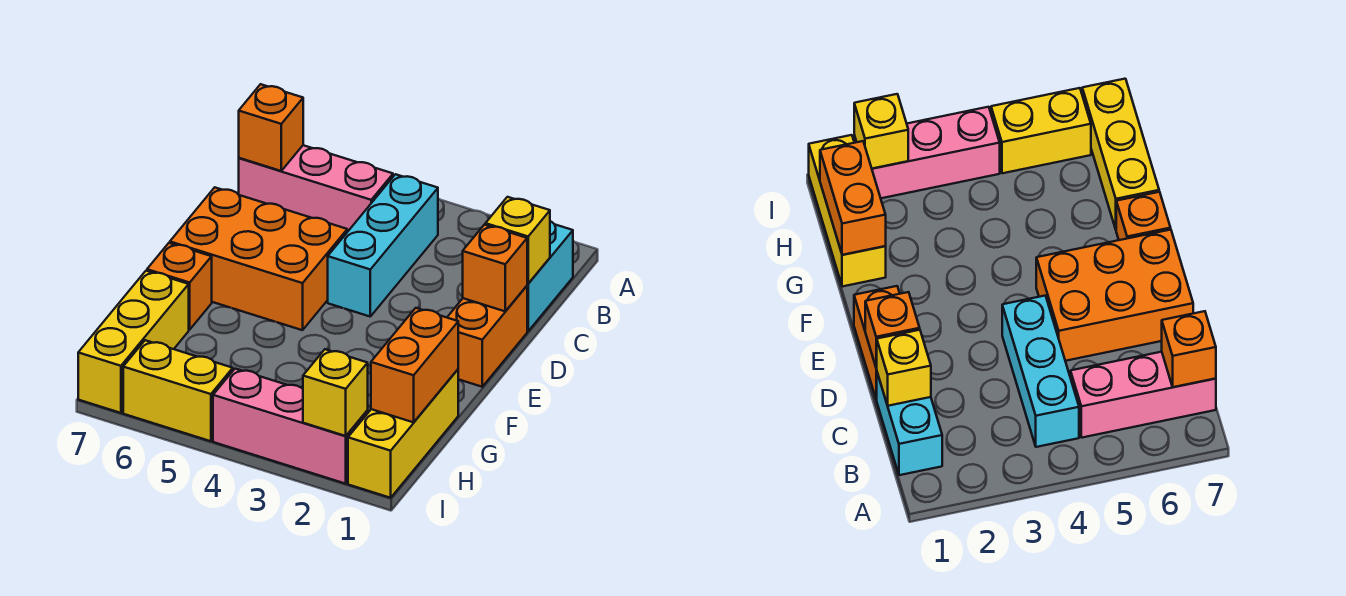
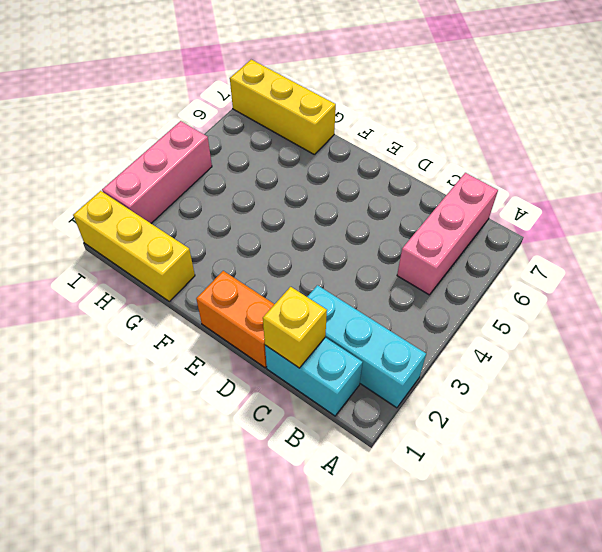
cyan brick A2:C2 level 1 -> cyan brick B4:D4 level 1
none -> orange brick D5:E7 level 1
none -> orange brick F7 level 1
none -> yellow brick I5:I6 level 1

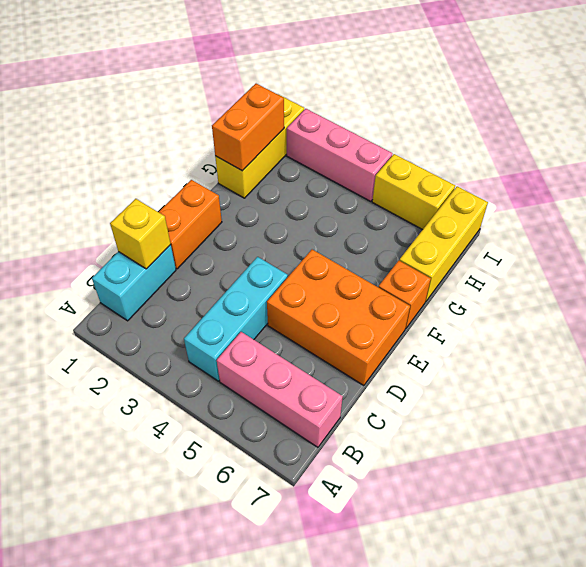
none -> orange brick B7 level 2
none -> orange brick D1 level 2
none -> yellow brick I2 level 2

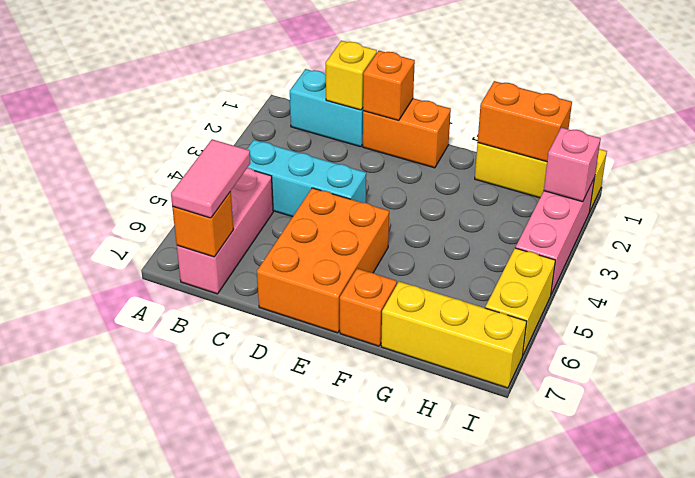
pink tile B6:B7 level 3 -> none
pink brick I2 level 2 -> yellow brick I2 level 2

